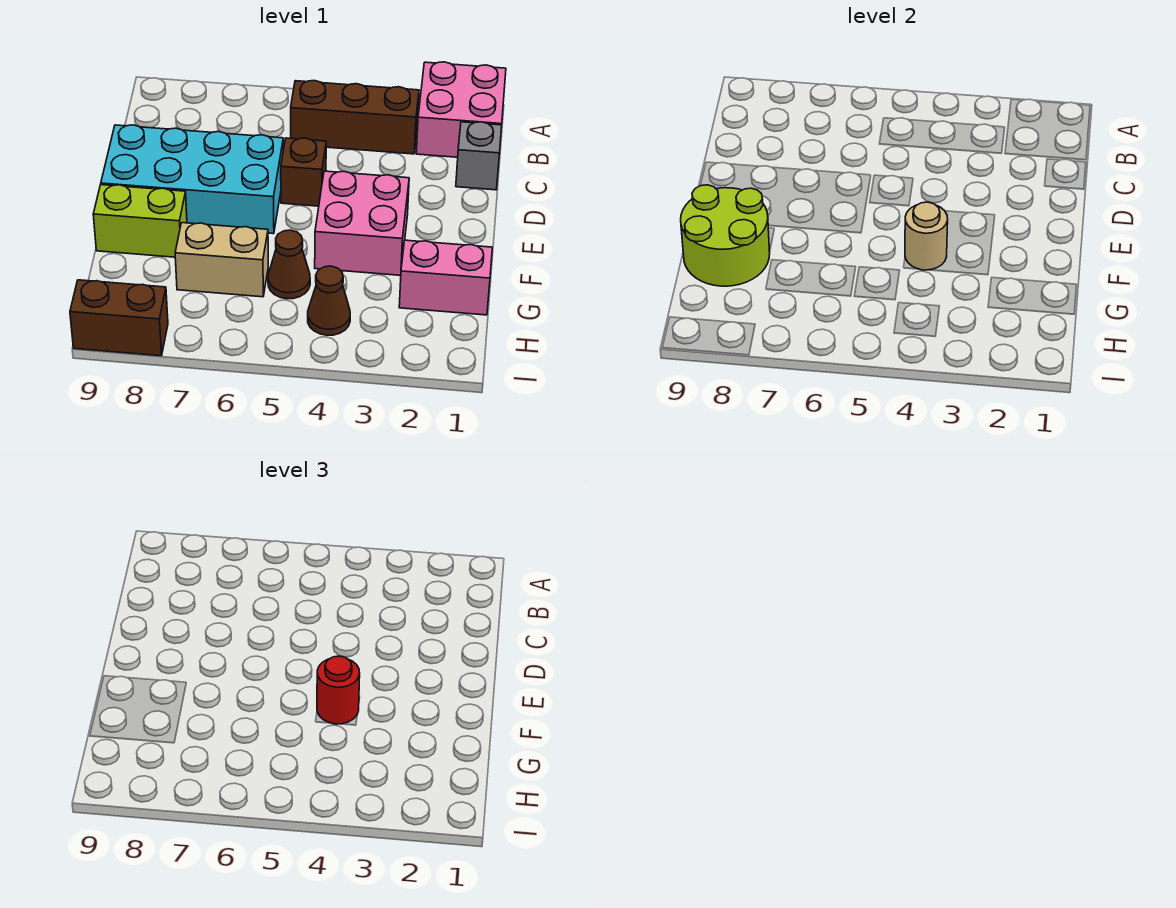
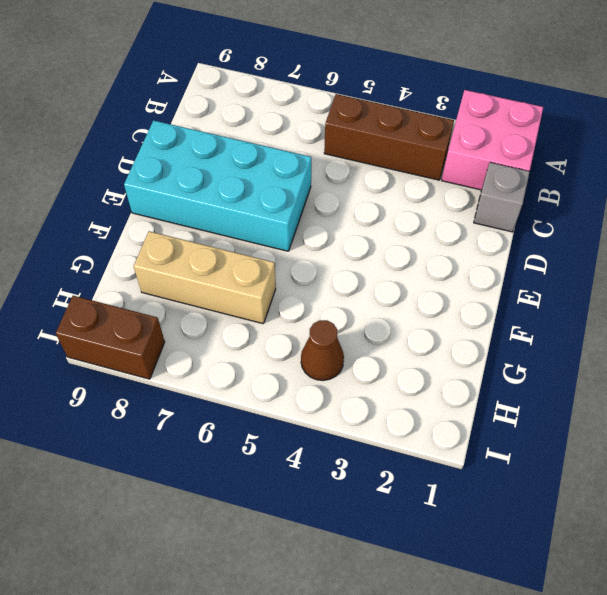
tan brick G6:G8 level 1 -> tan brick G6:G7 level 1
none -> brown brick D5 level 1
none -> pink brick E3:F4 level 1
none -> lime brick F8:F9 level 1

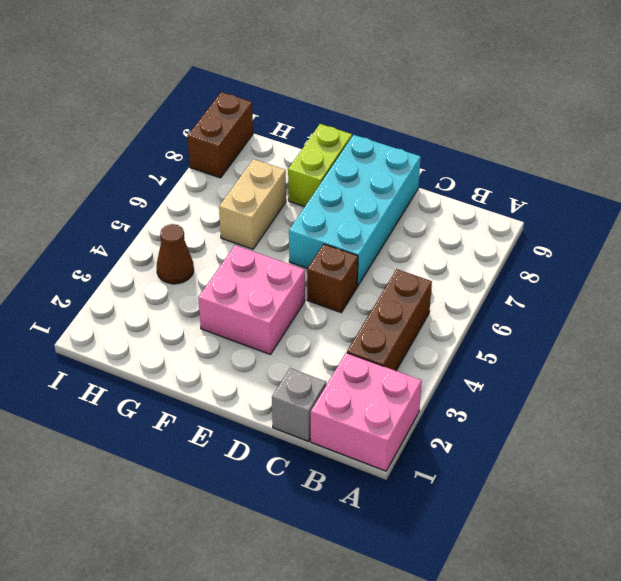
none -> pink brick G1:G2 level 1
none -> brown cone G5 level 1
none -> tan round brick F4 level 2

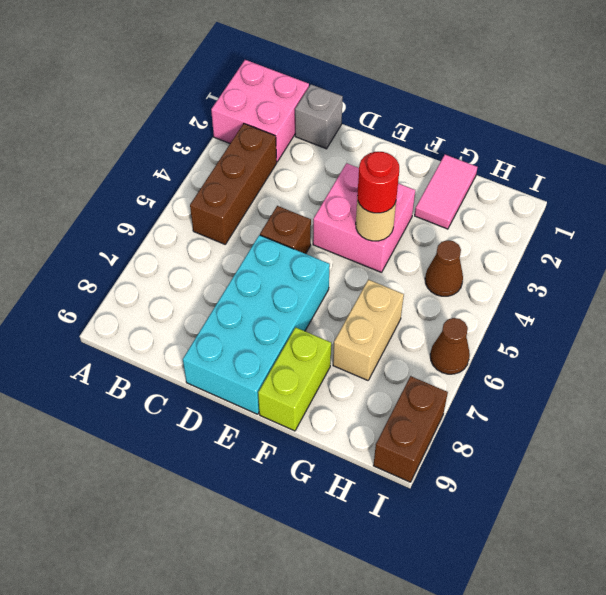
pink tile G1:G2 level 1 -> pink brick G1:G2 level 1
brown cone I6 level 1 -> brown cone G5 level 1
none -> lime round brick F8:G9 level 2

